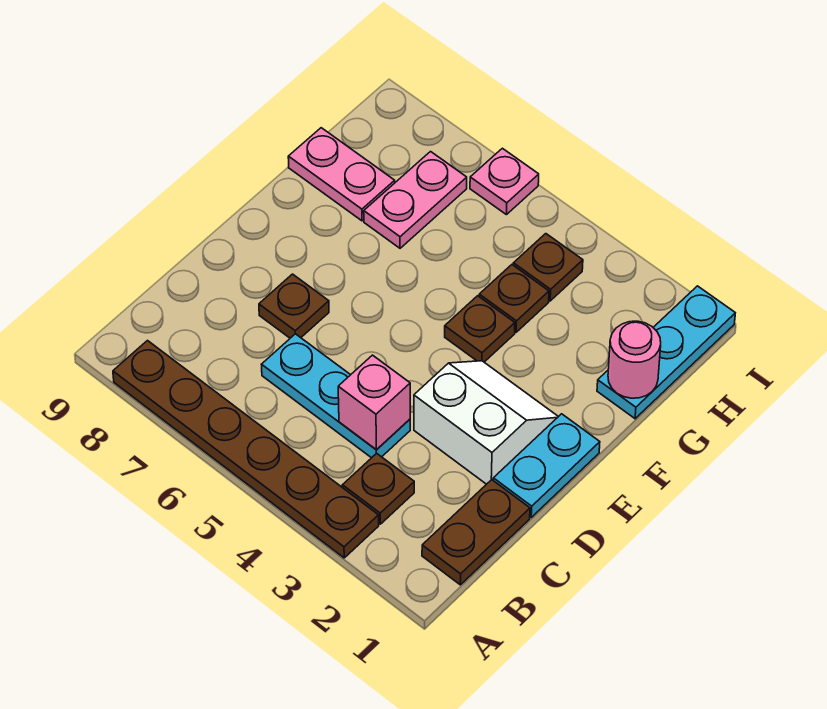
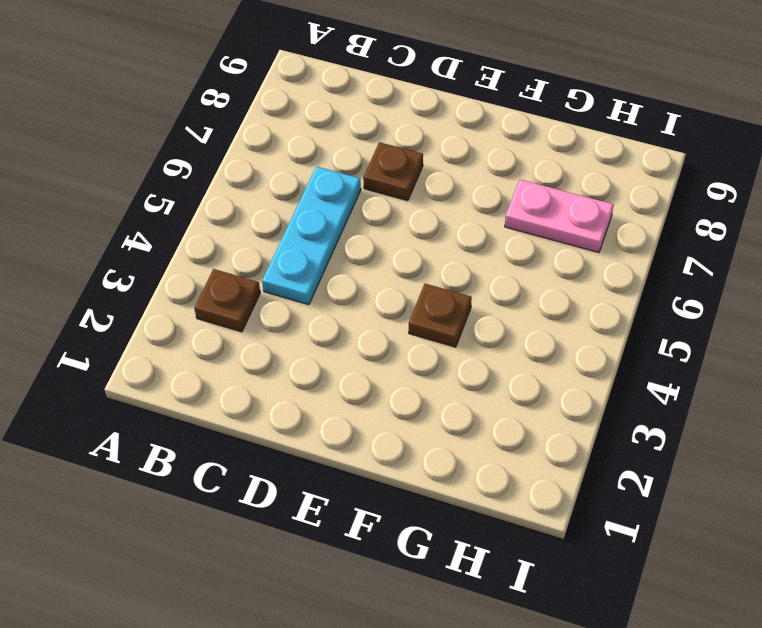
none -> brown plate A3:A8 level 1
none -> brown plate B1:C1 level 1
none -> cyan plate D1:E1 level 1

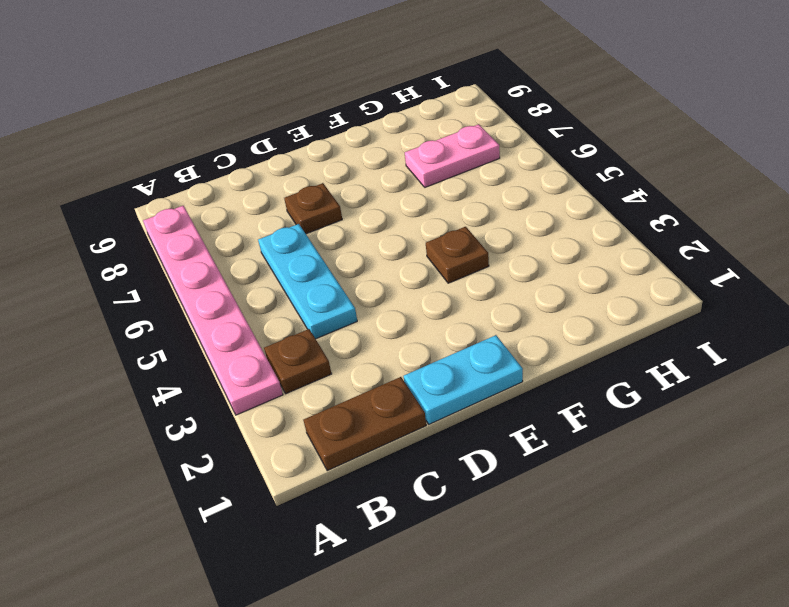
pink plate A3:A8 level 1 -> brown plate A3:A8 level 1
none -> white slope D2:E3 level 1 top D
none -> cyan plate G1:I1 level 1
none -> brown plate G4 level 1

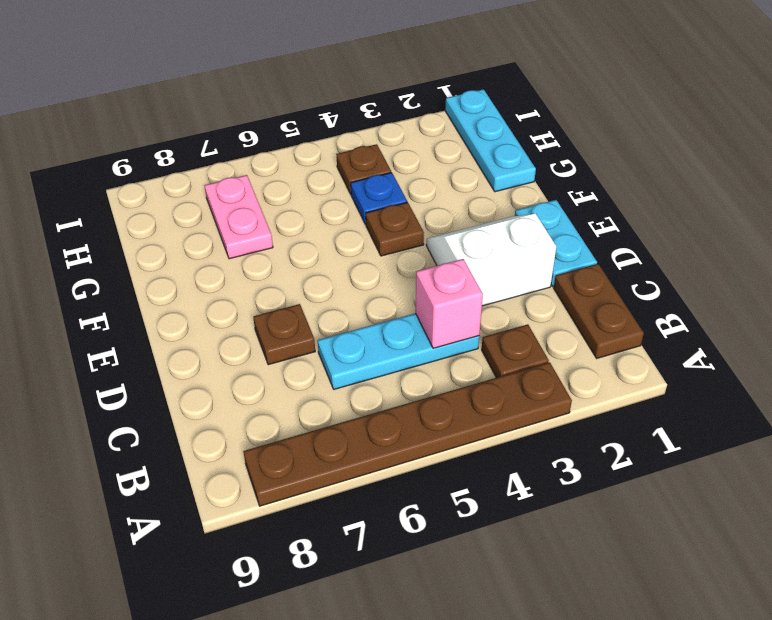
blue plate G4 level 1 -> brown plate G4 level 1
none -> pink plate G8:G9 level 1
none -> pink plate I6 level 1
none -> pink round brick G1 level 2

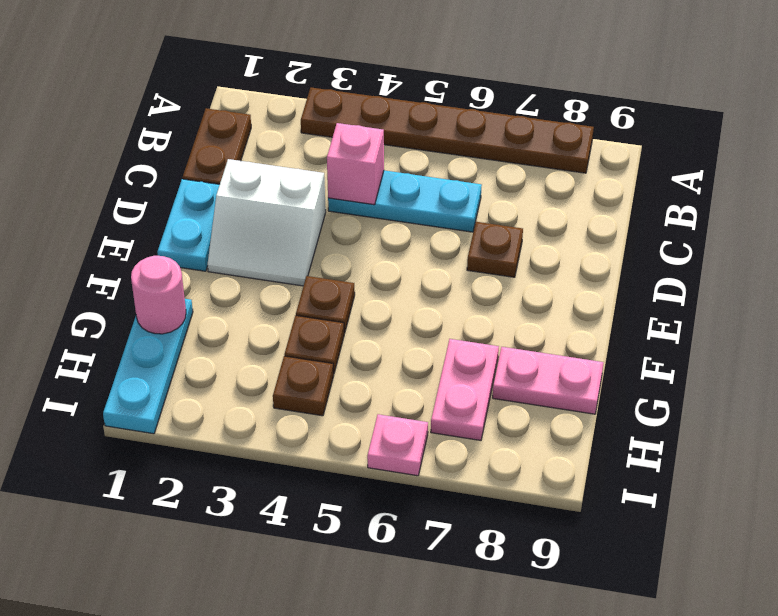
none -> brown plate B3 level 1

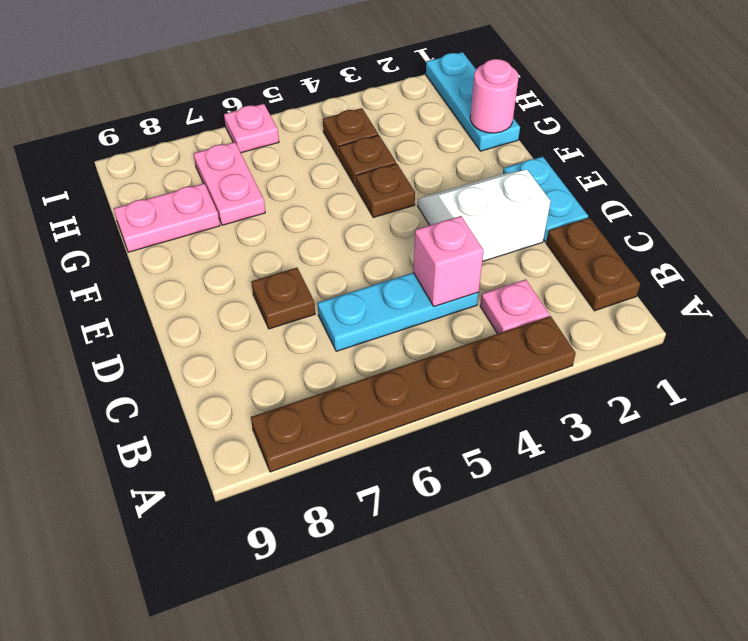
pink plate B3 level 1 -> brown plate B3 level 1

